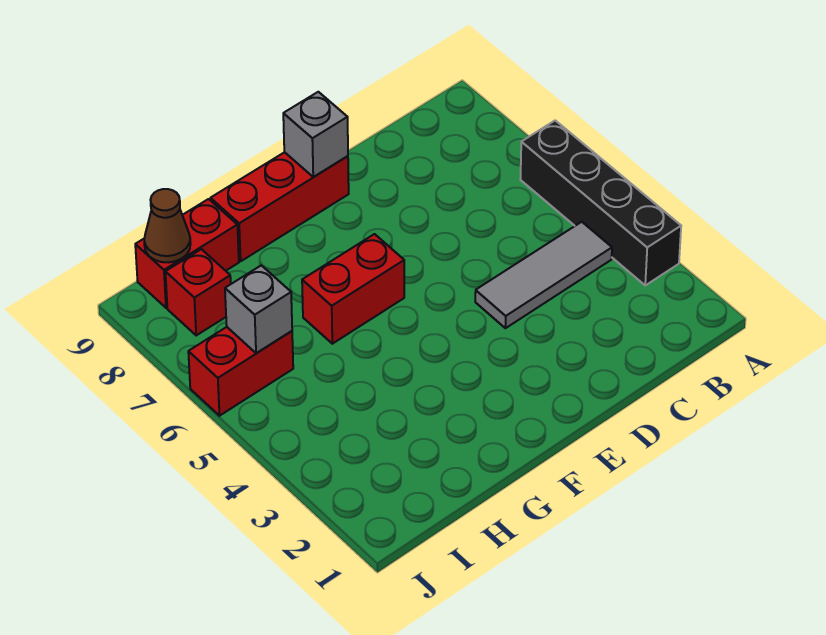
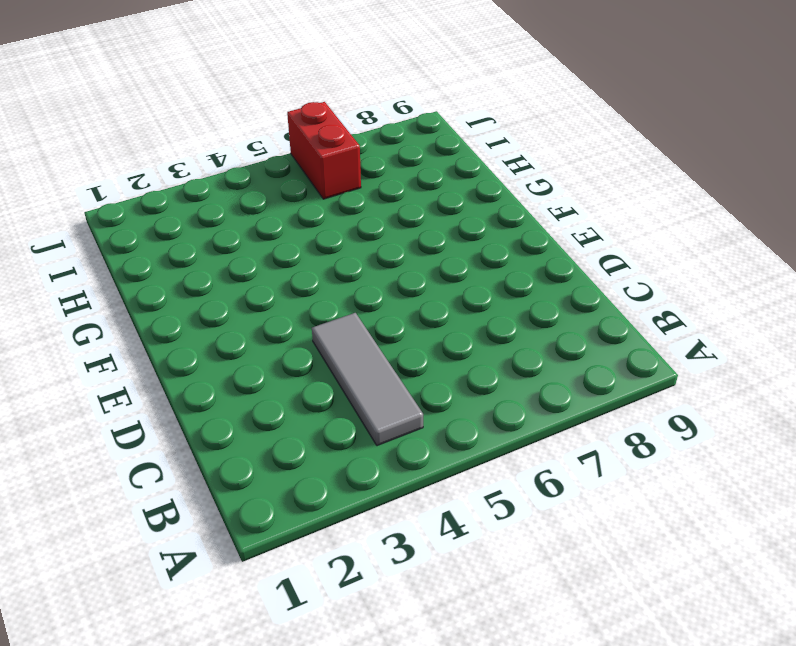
none -> black brick A3:A6 level 1
none -> red brick E9:G9 level 1

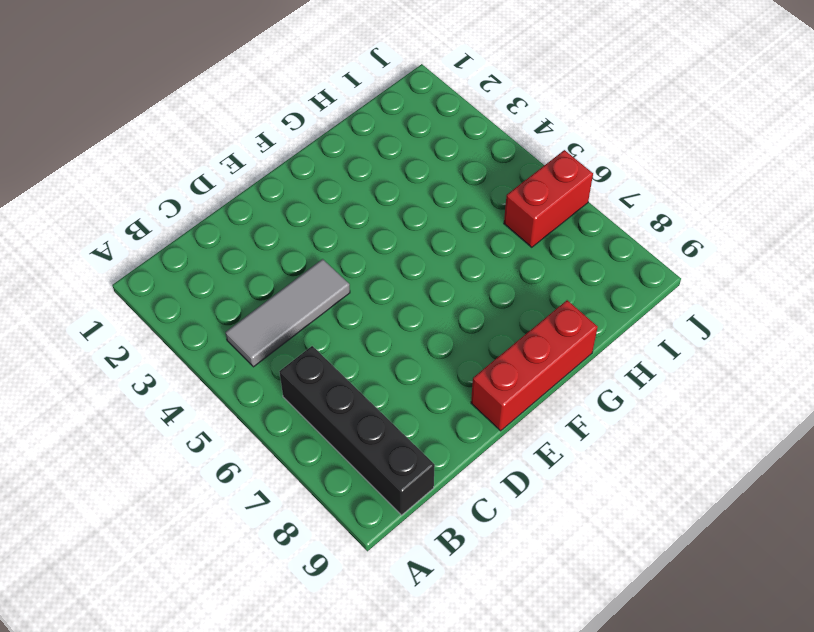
black brick B6:B9 level 1 -> black brick A3:A6 level 1
none -> red brick F6:G6 level 1
none -> red brick H9:I9 level 1

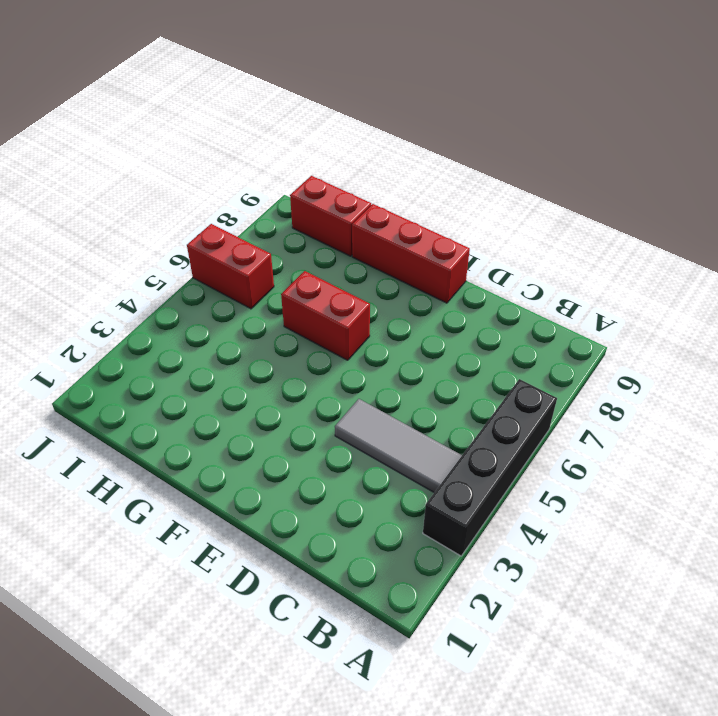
none -> red brick I8 level 1
none -> grey brick E9 level 2

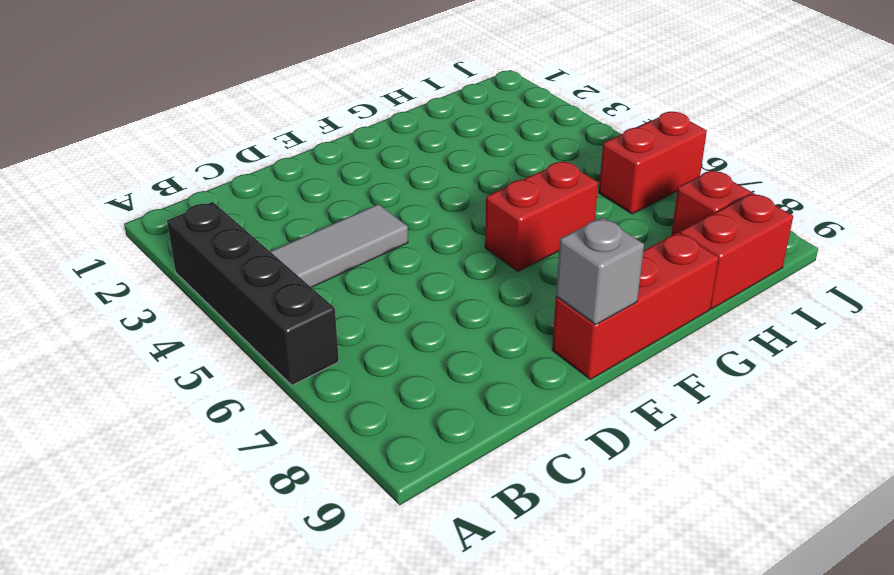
none -> grey brick I6 level 2
none -> brown cone I9 level 2

